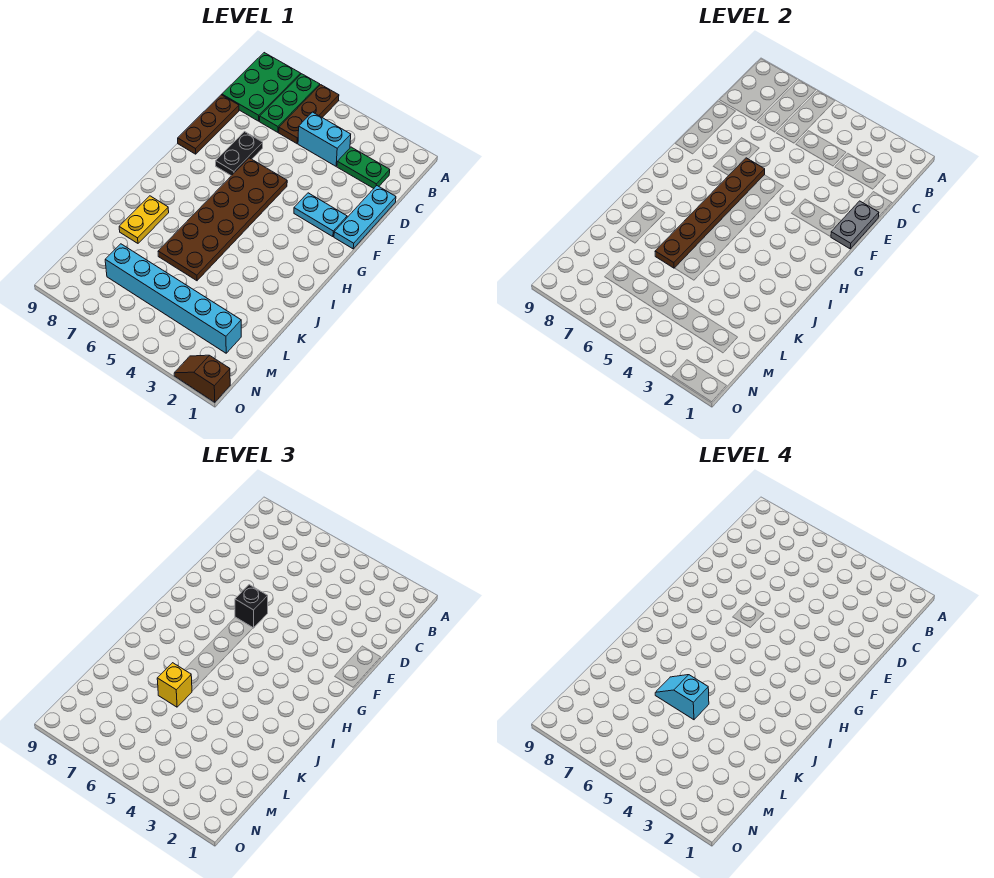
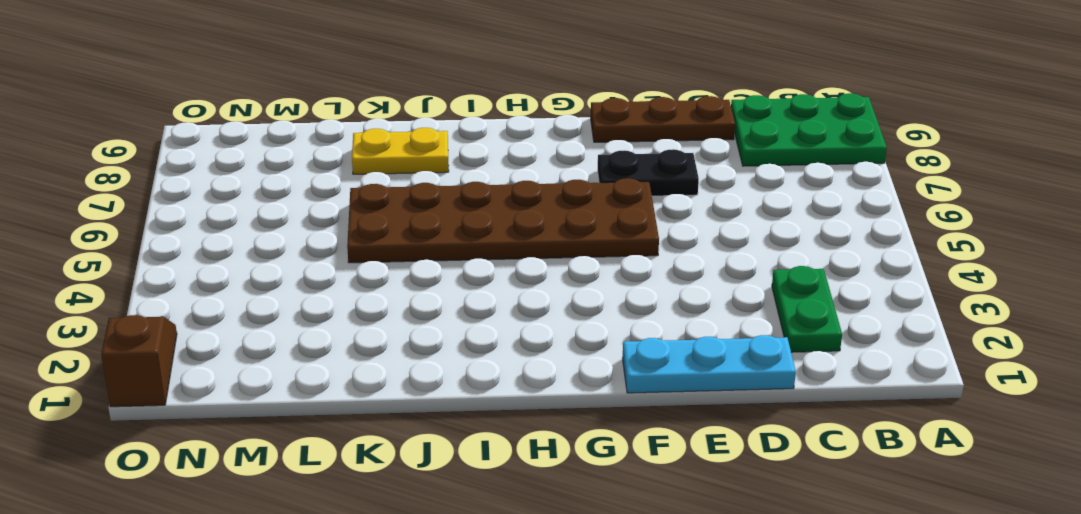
none -> brown plate A6:C6 level 1
none -> green plate A7:C7 level 1
none -> cyan brick C4:C5 level 1

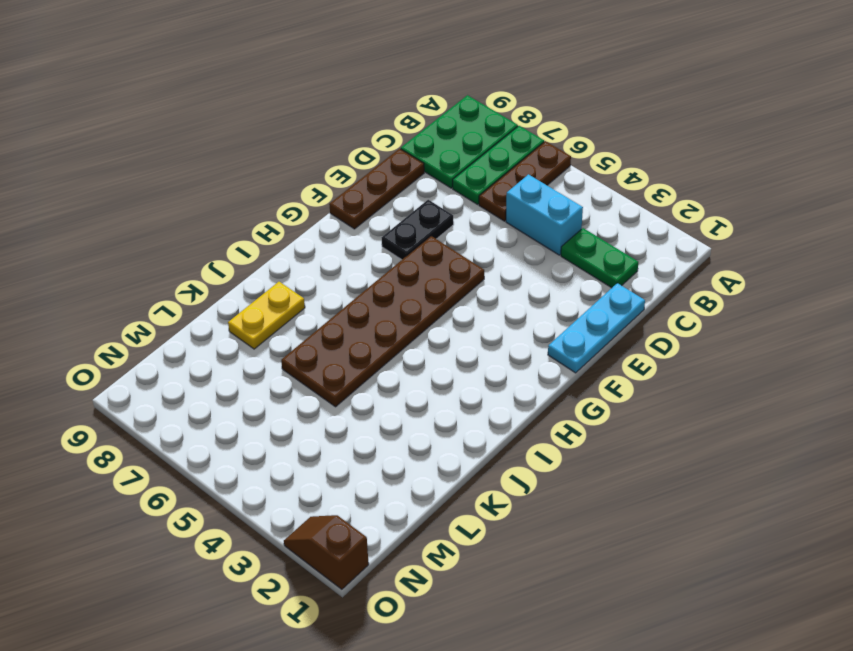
none -> cyan plate F2:F3 level 1
none -> cyan brick M2:M7 level 1
none -> grey plate E1:F1 level 2

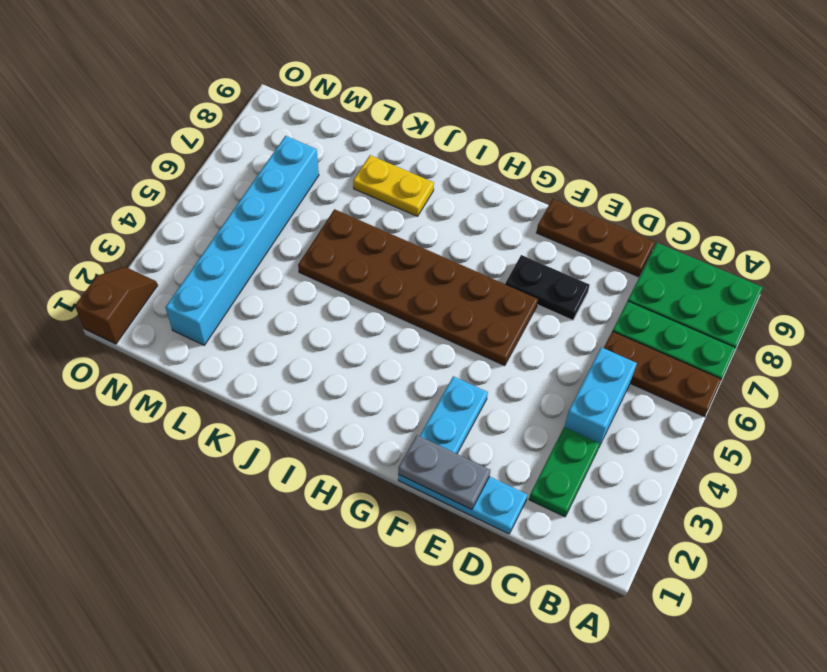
none -> brown plate F6:K6 level 2
none -> black brick F6 level 3
none -> yellow brick K6 level 3

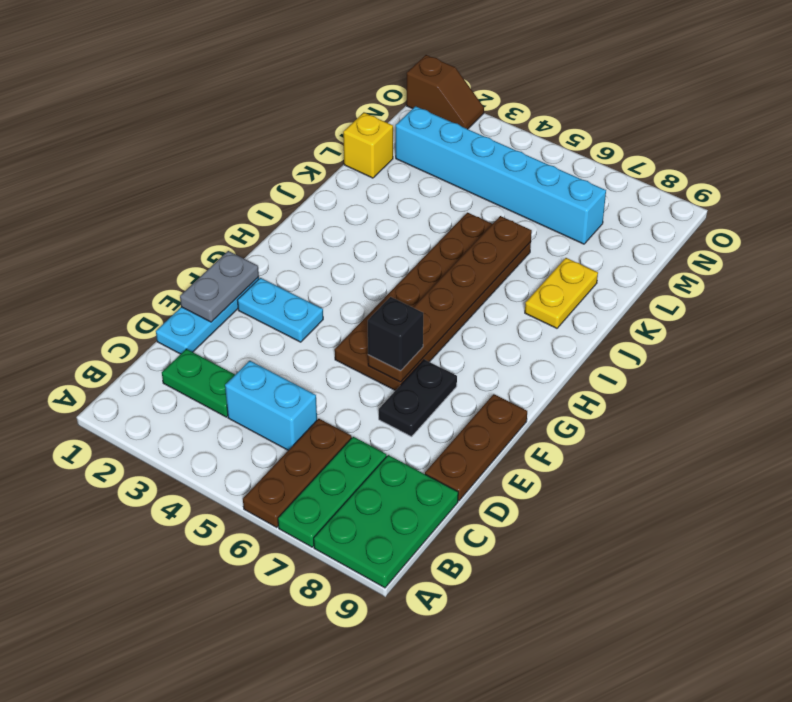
yellow brick L1 level 1 -> yellow brick K6 level 3
none -> cyan slope K5:K6 level 4 top 5

